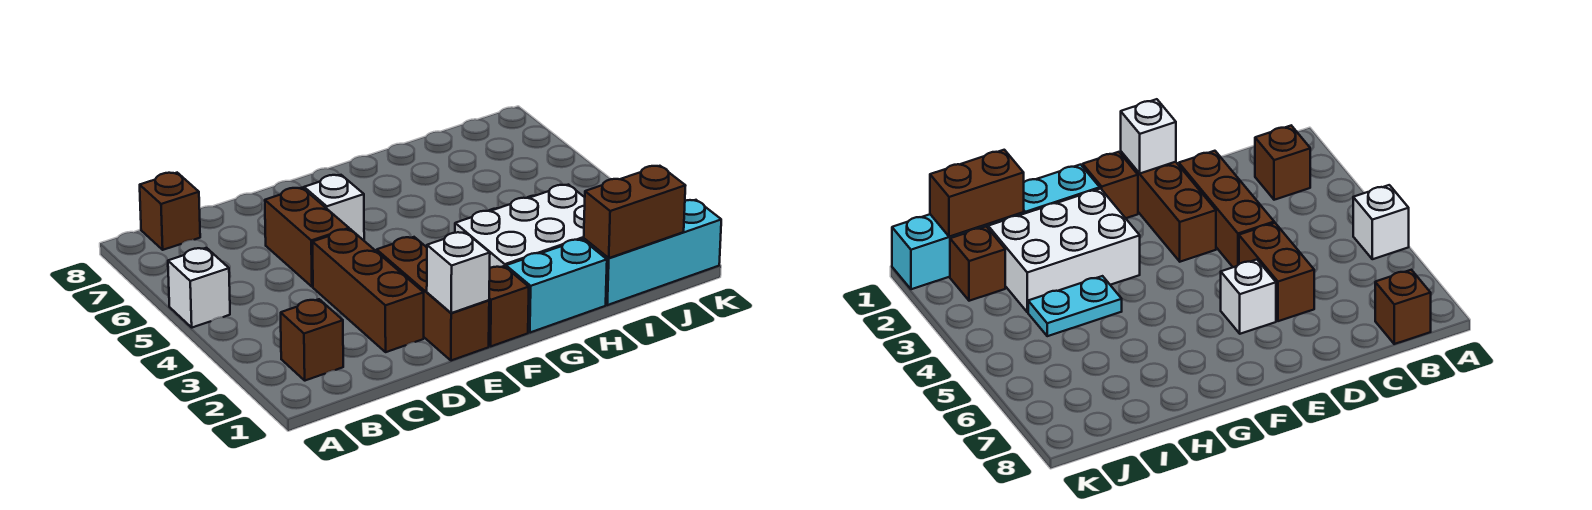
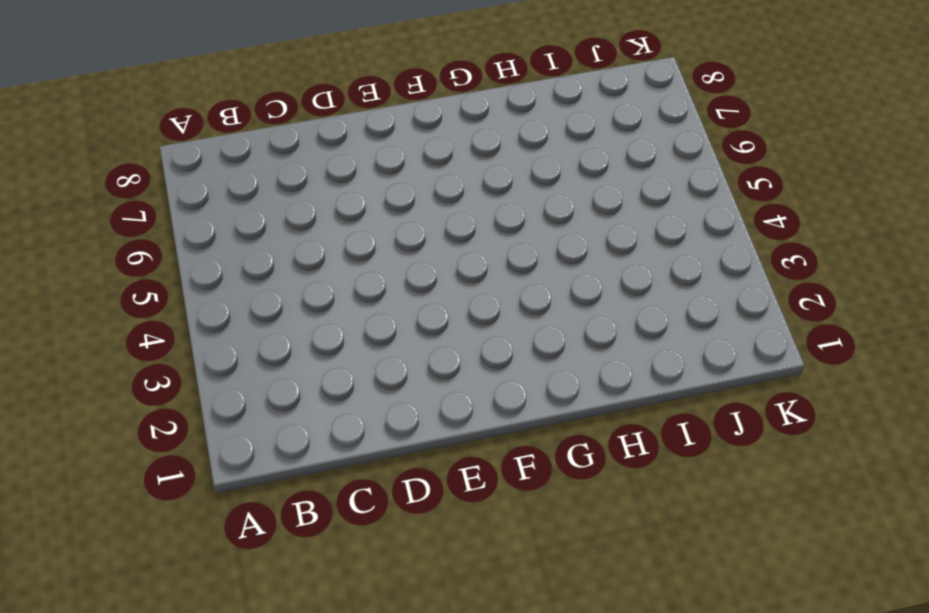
none -> white brick A5 level 1
none -> brown brick B2 level 1
none -> brown brick B8 level 1

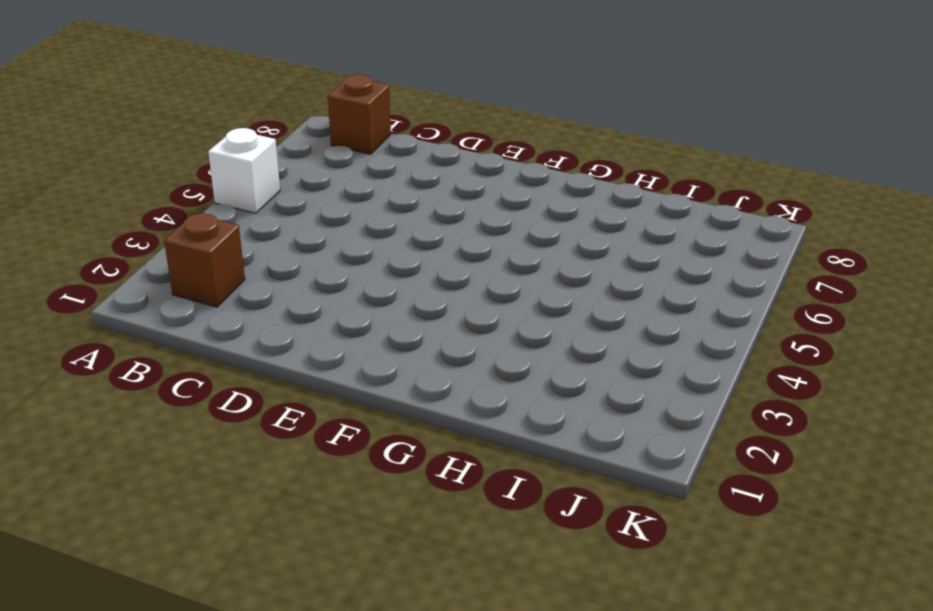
none -> brown brick D2:D4 level 1
none -> brown brick D5:D6 level 1
none -> brown brick E1:E3 level 1

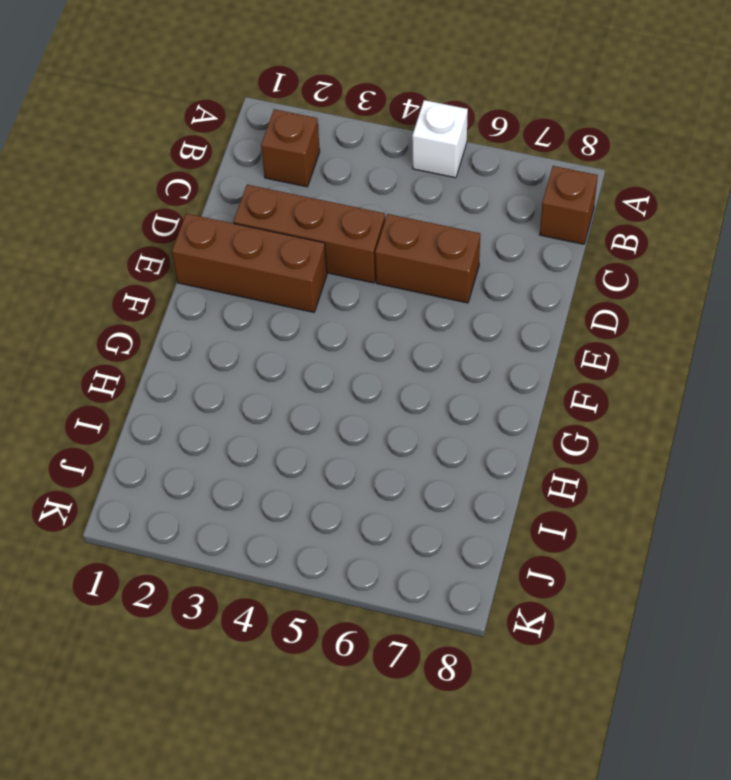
none -> white brick E6 level 1
none -> brown brick F1 level 1
none -> cyan brick G1:H1 level 1

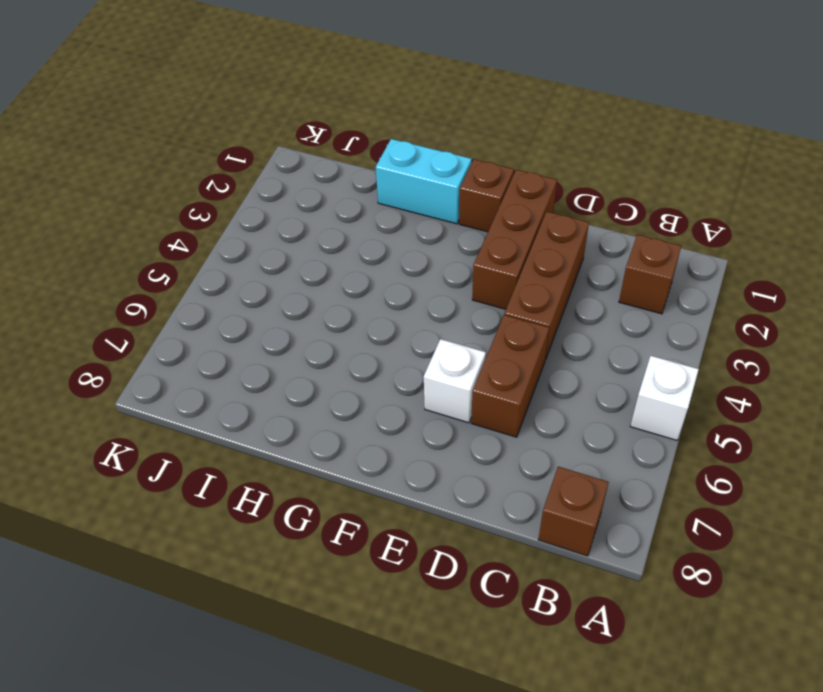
none -> white brick G2:I3 level 1
none -> cyan plate H4:I4 level 1
none -> cyan brick I1:K1 level 1

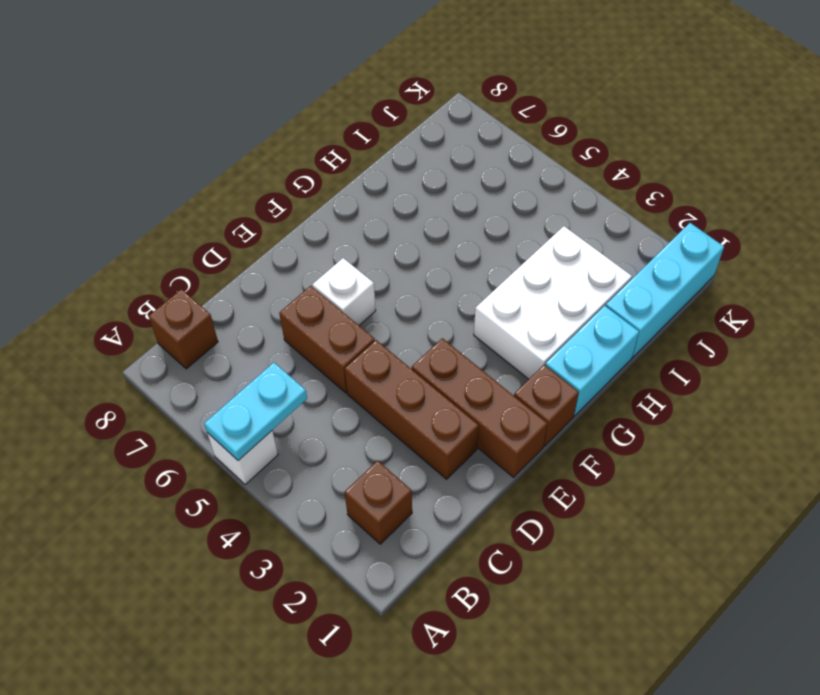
cyan plate A5:B5 level 2 -> cyan plate H4:I4 level 1
none -> brown brick J2 level 1
none -> white brick E1 level 2
none -> brown brick I1:J1 level 2

